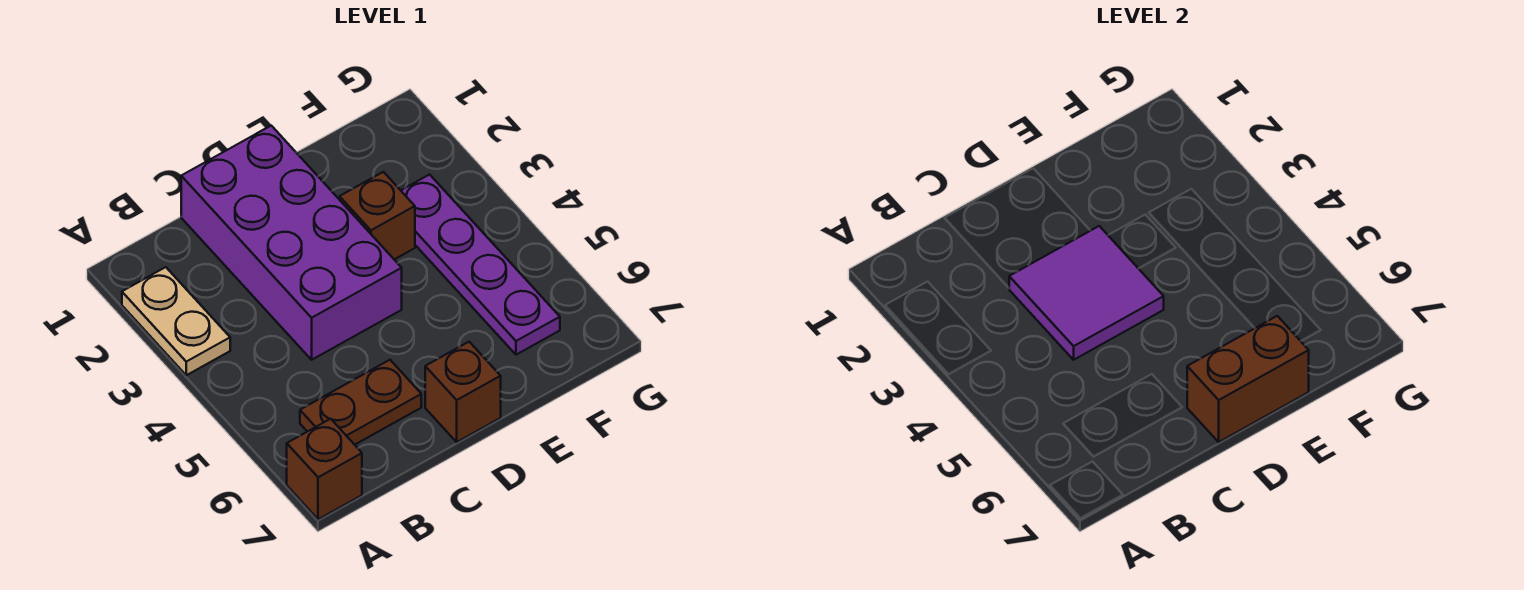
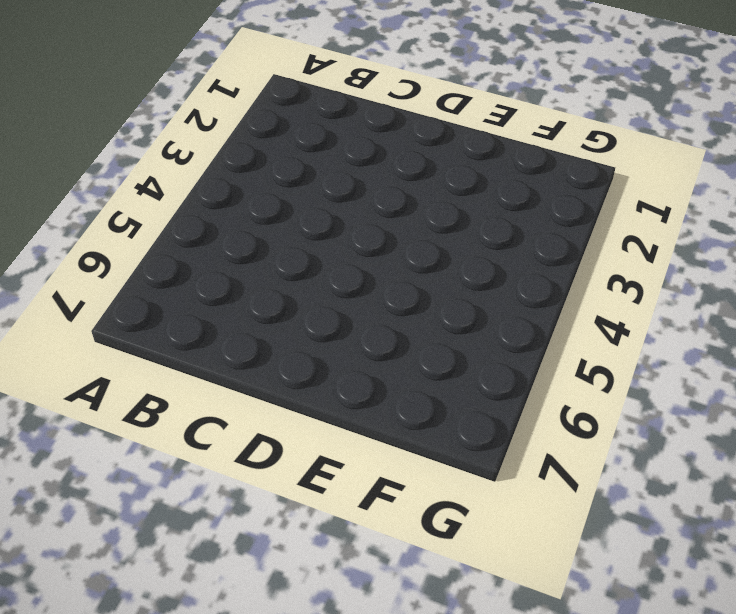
none -> tan plate A2:A3 level 1
none -> brown brick A7 level 1

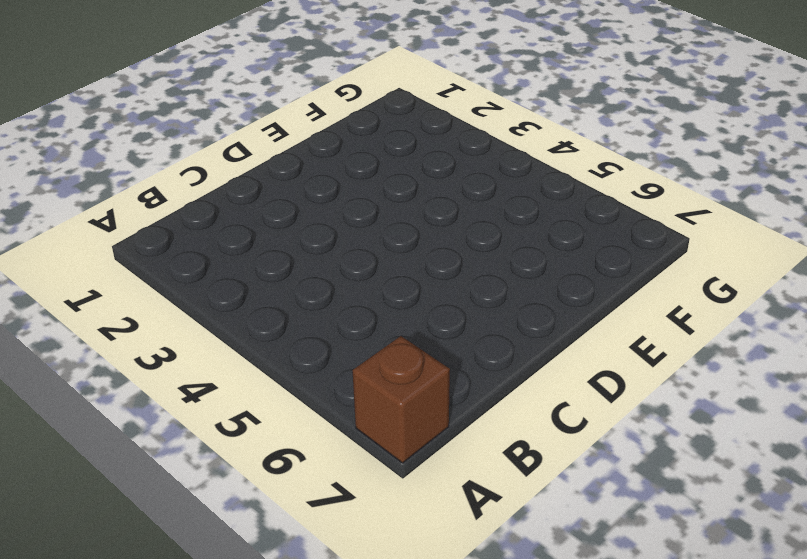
none -> tan plate A2:A3 level 1
none -> brown plate B6:C6 level 1

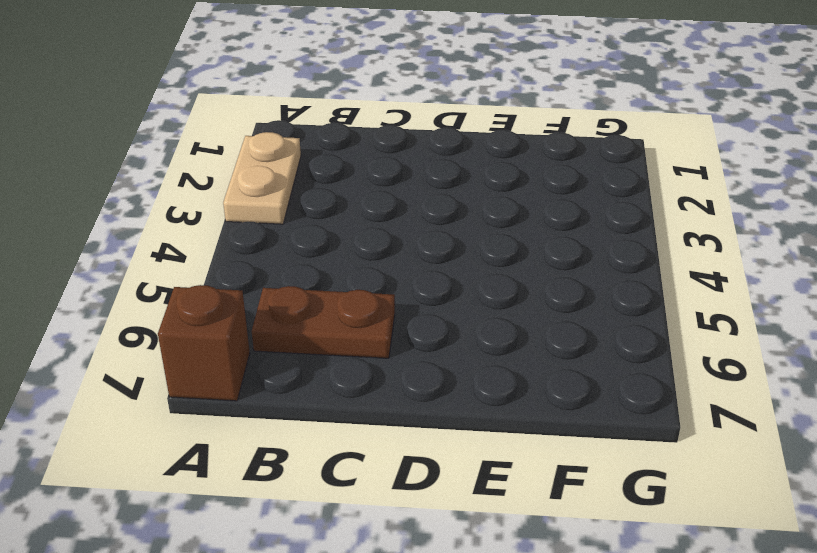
none -> purple brick C1:D4 level 1
none -> brown brick D7 level 1

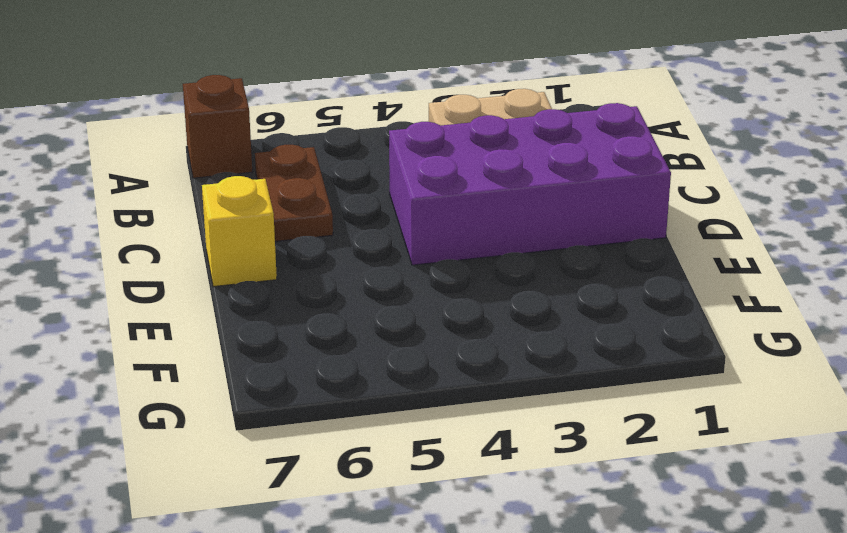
yellow brick D7 level 1 -> brown brick D7 level 1
none -> brown brick E3 level 1
none -> purple plate F3:F6 level 1

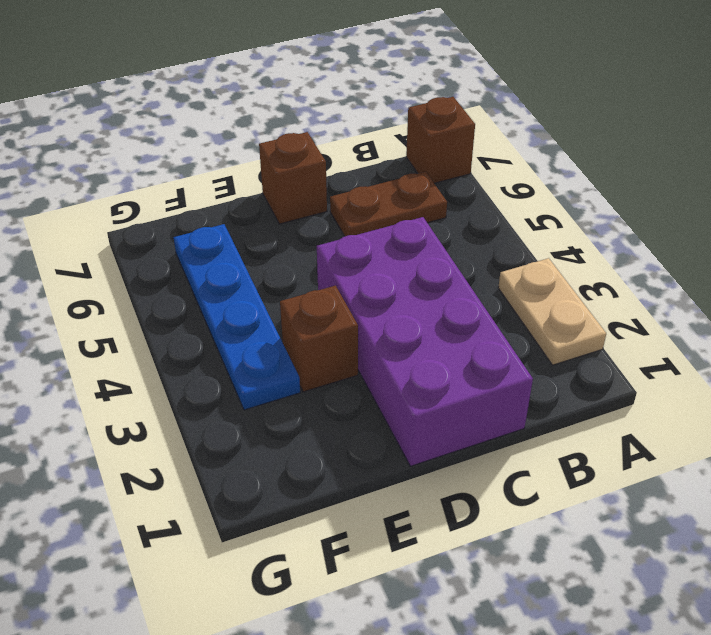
blue plate F3:F6 level 1 -> purple plate F3:F6 level 1
none -> purple tile C3:D4 level 2
none -> brown brick D7:E7 level 2

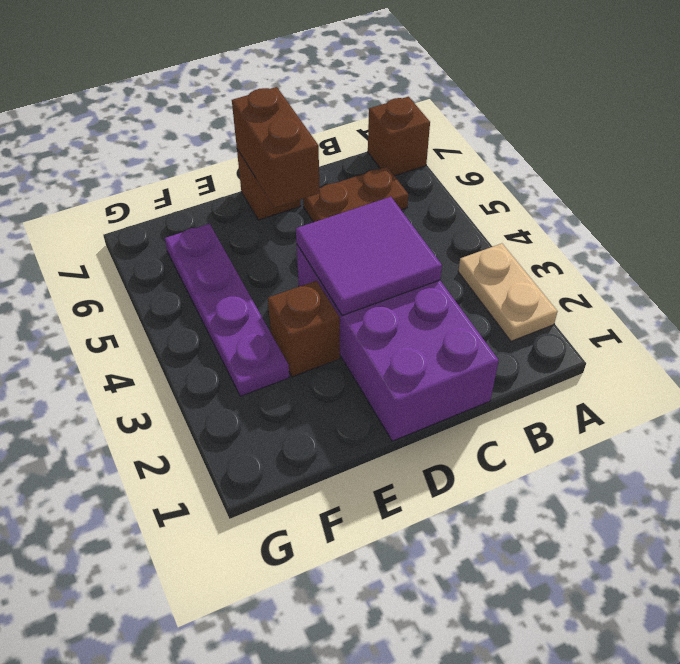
brown brick D6:D7 level 2 -> brown brick D7:E7 level 2

